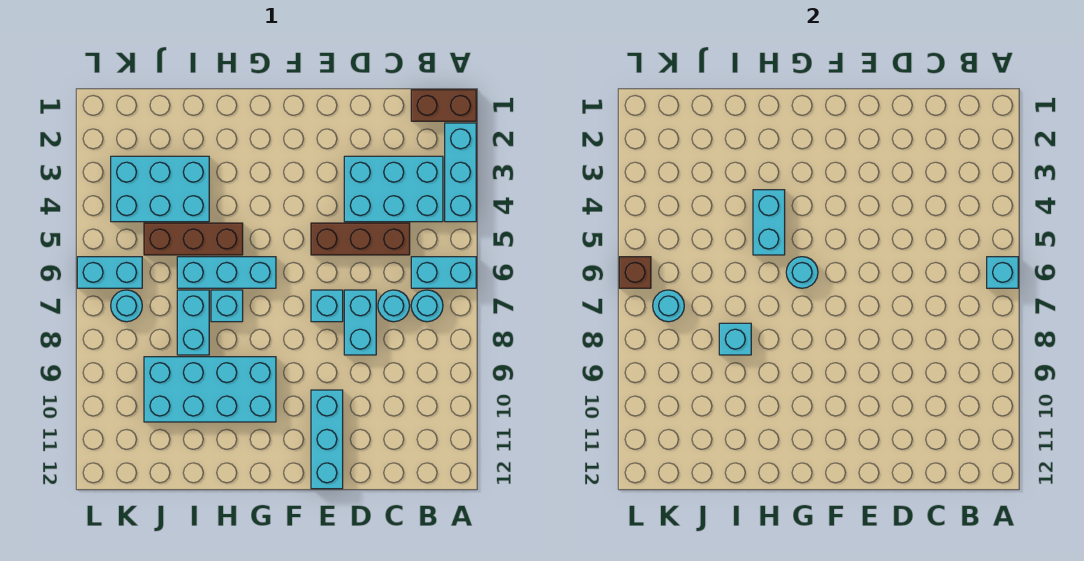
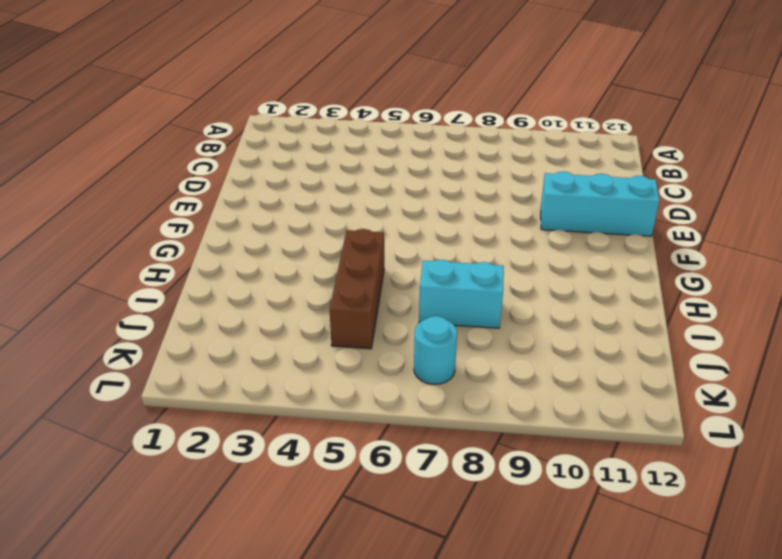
none -> brown brick A1:B1 level 1
none -> cyan brick A2:A4 level 1
none -> cyan brick A6:B6 level 1

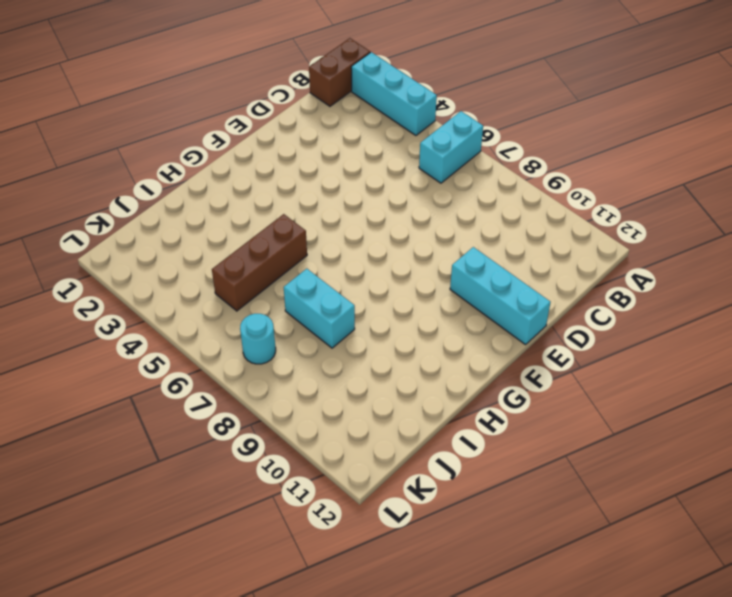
none -> cyan brick B3:D4 level 1
none -> cyan round brick B7 level 1
none -> brown brick C5:E5 level 1

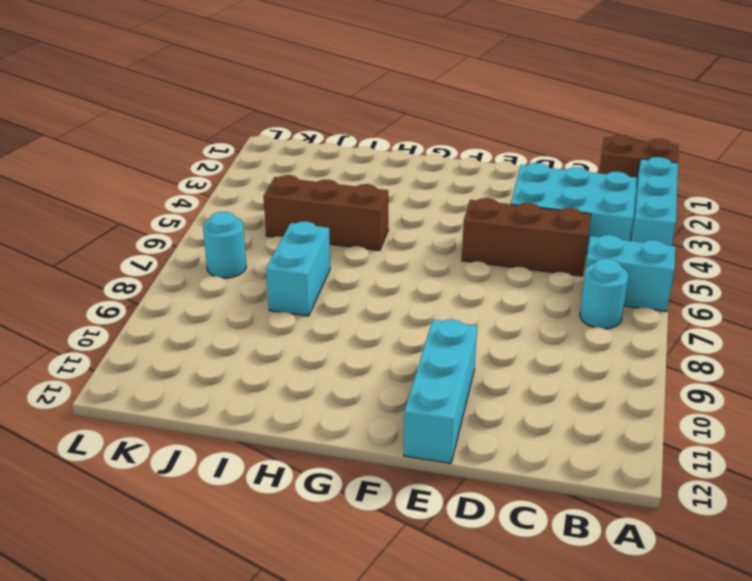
none -> cyan round brick C7 level 1
none -> cyan brick D7:D8 level 1
none -> cyan brick E7 level 1

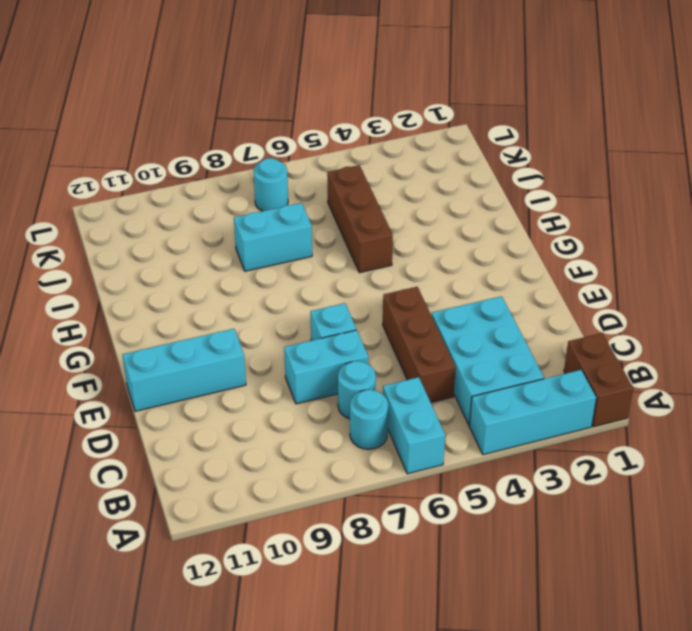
none -> cyan brick G6:I6 level 1
none -> cyan brick G9:J10 level 1
none -> cyan brick H7 level 1

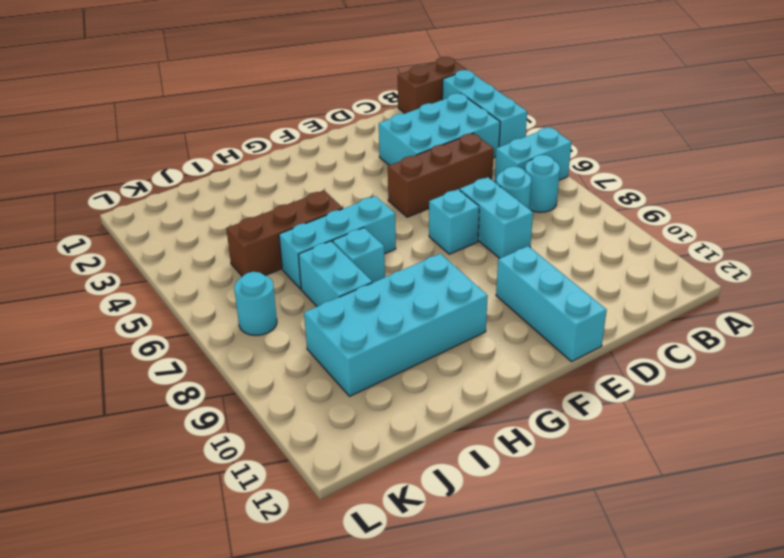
none -> cyan brick I3:K4 level 1
none -> cyan brick K6:L6 level 1
none -> cyan brick A6 level 2

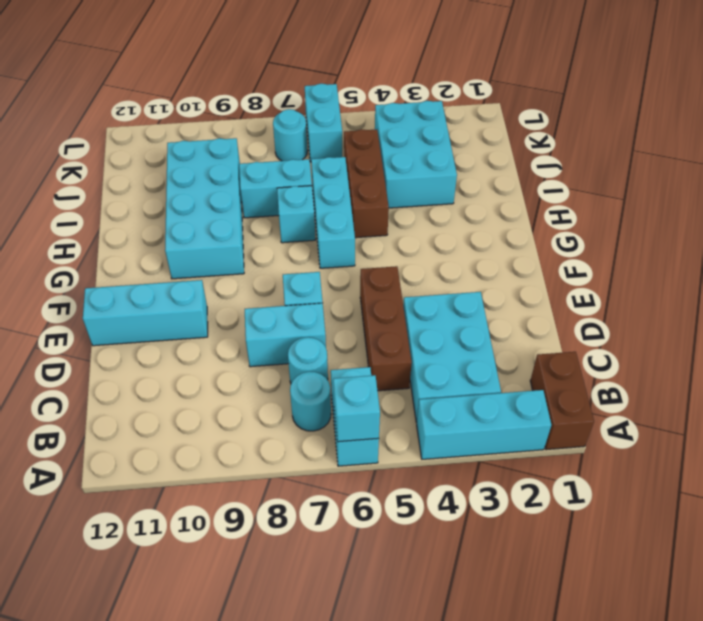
none -> cyan round brick G6 level 2
none -> cyan brick H4:H5 level 2
none -> cyan brick I8 level 2

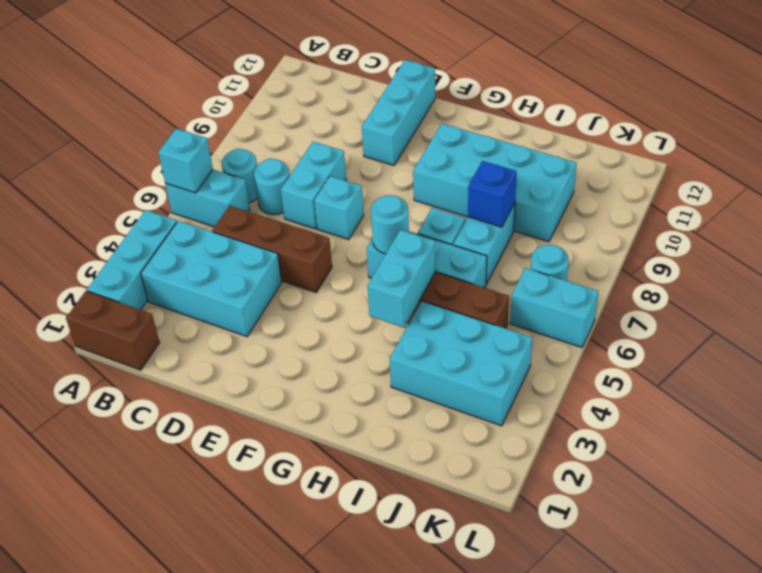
blue brick I8 level 2 -> cyan brick I8 level 2
none -> cyan round brick K7 level 2
none -> brown brick L6 level 2

